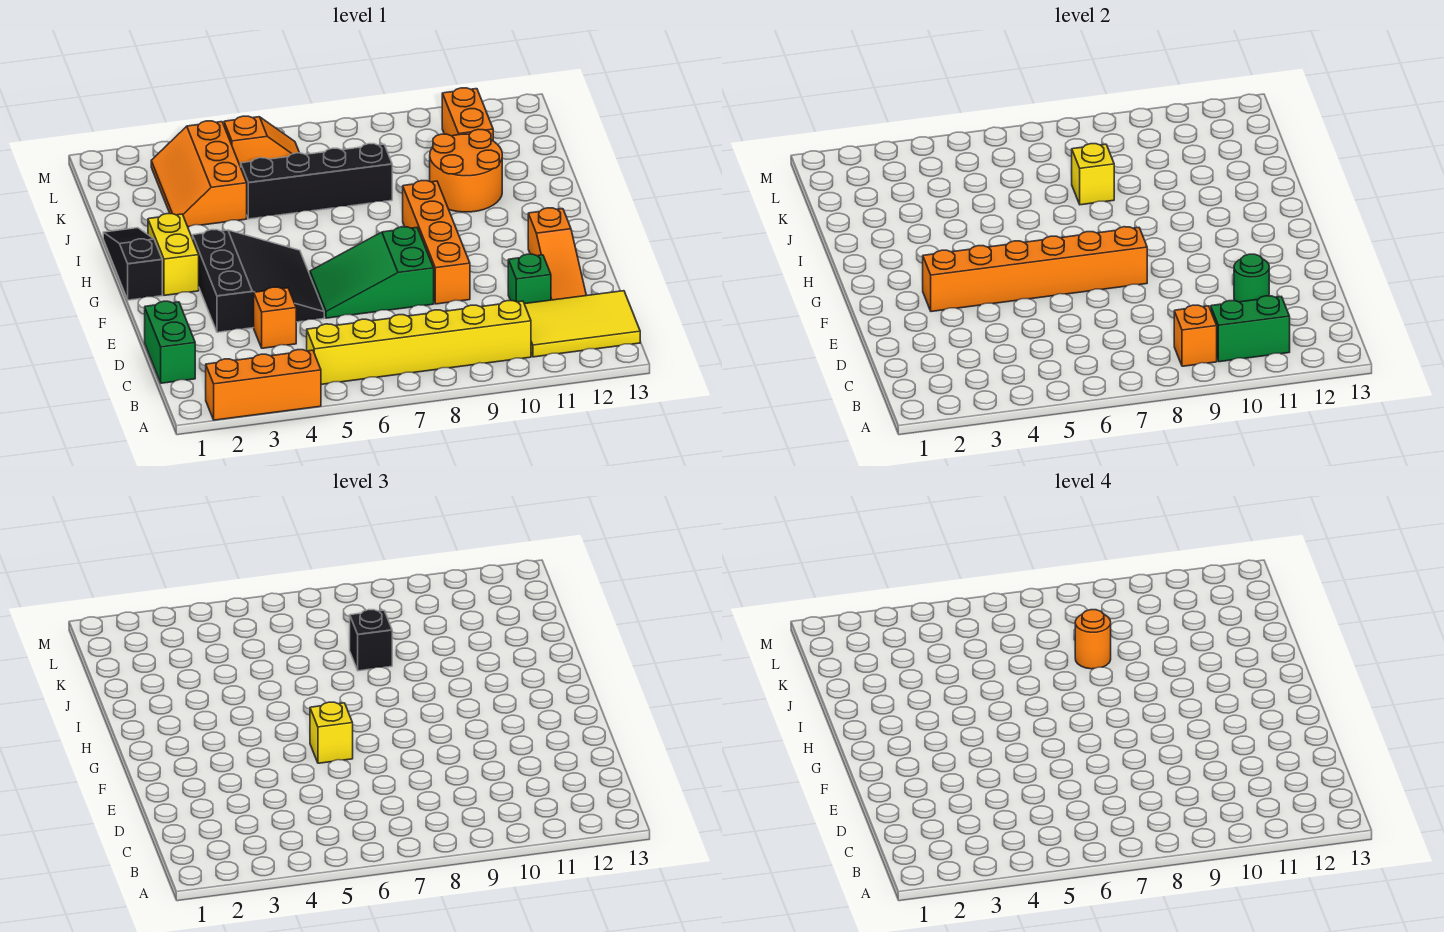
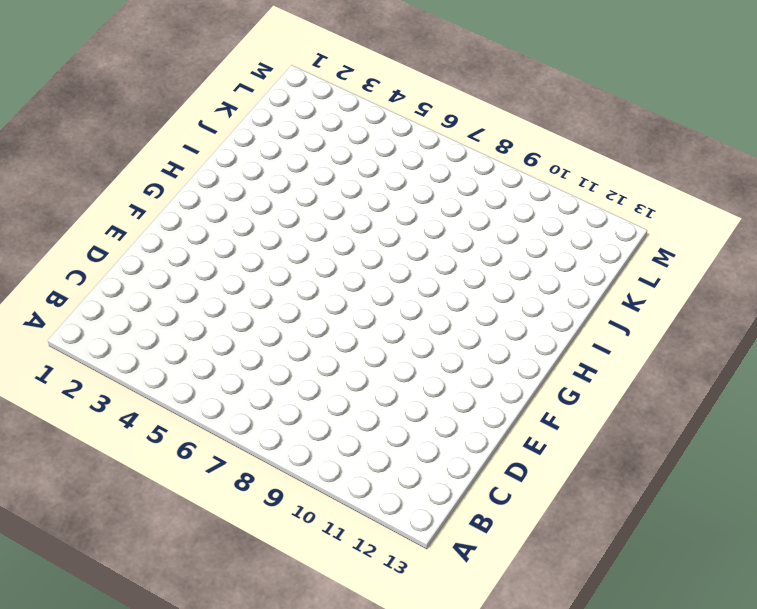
none -> orange brick A2:A4 level 1
none -> yellow brick B5:B10 level 1
none -> yellow tile B11:C13 level 1

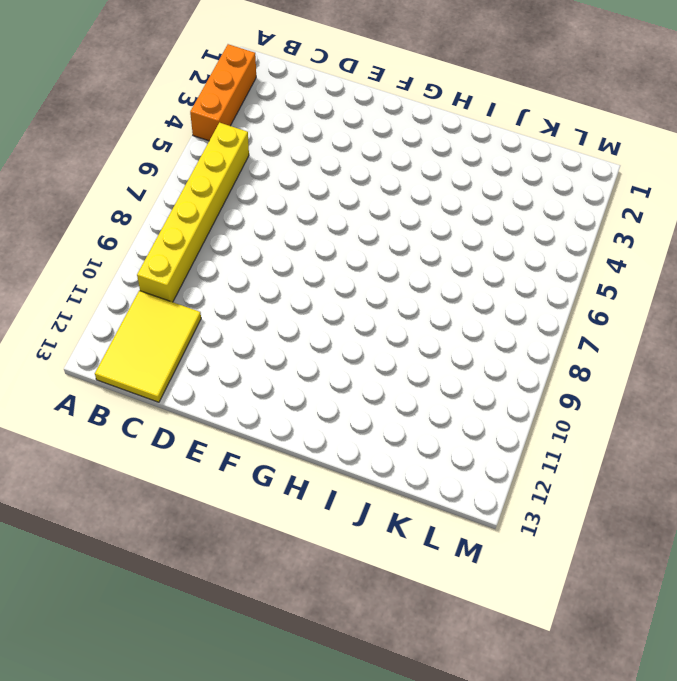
none -> green brick C1:D1 level 1
none -> orange brick D4 level 1
none -> green brick D11 level 1

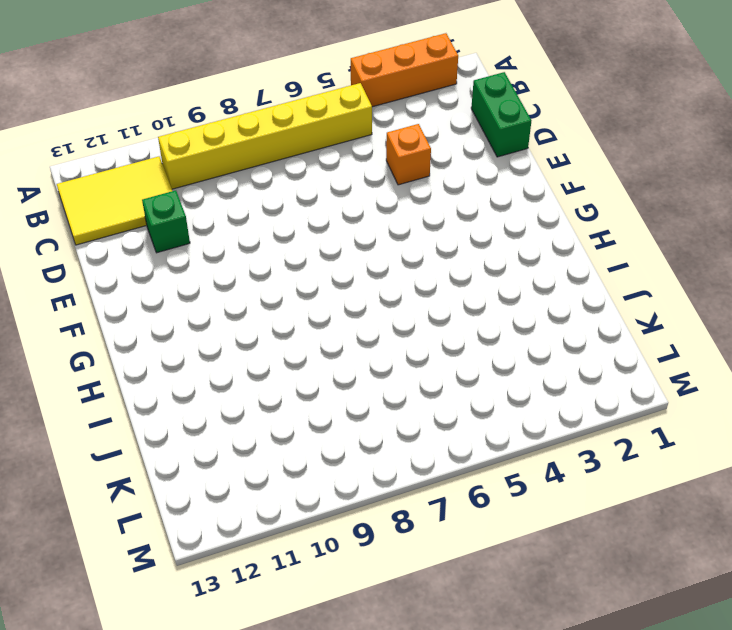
none -> orange slope D12:F12 level 1 top F
none -> black slope E3:G5 level 1 top 3
none -> green slope E6:F8 level 1 top 8

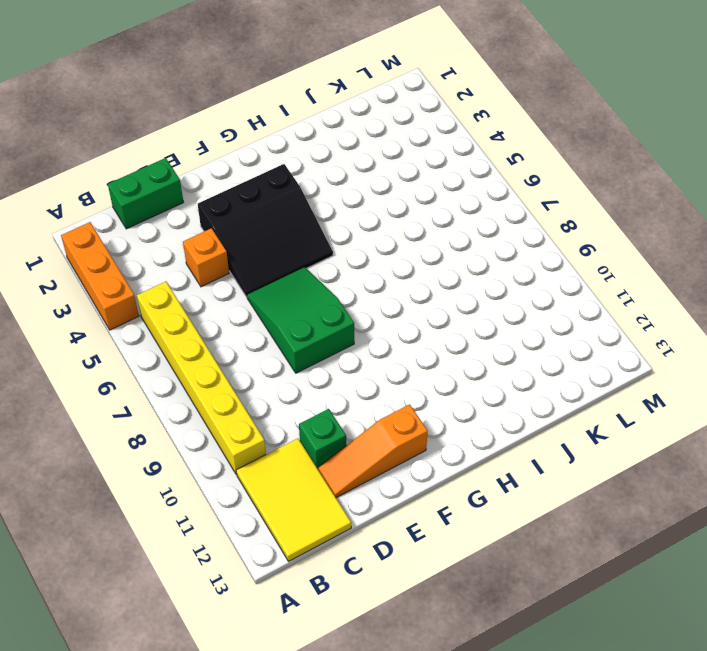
none -> orange brick E9:H9 level 1
none -> black slope G1:I1 level 1 top G
none -> yellow brick G2:H2 level 1

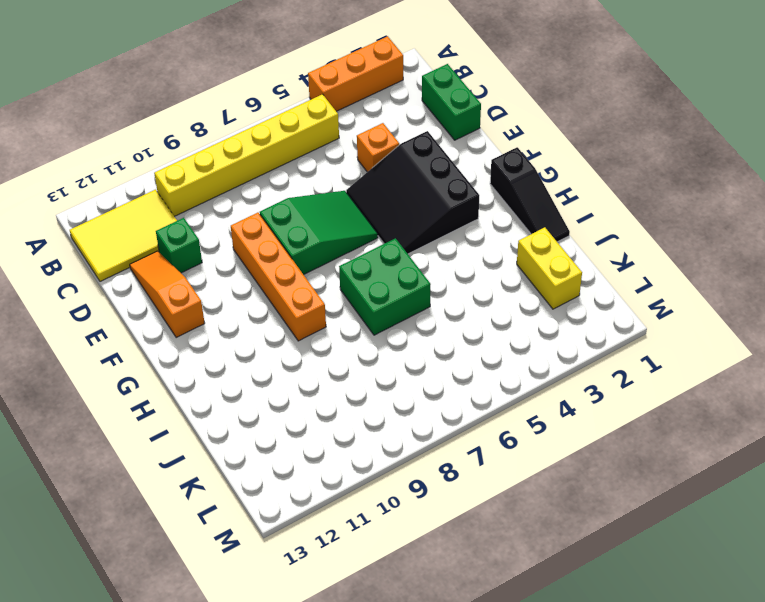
green brick H6:I7 level 1 -> none
yellow brick J2:K2 level 1 -> yellow brick G2:H2 level 1
none -> orange round brick I10:J11 level 1
none -> orange slope J3:L4 level 1 top 4
none -> black brick J5:J8 level 1

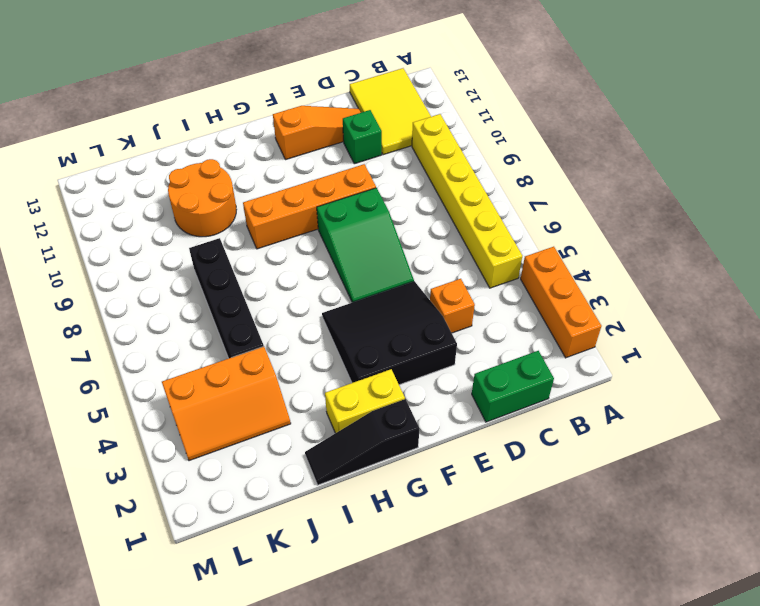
none -> orange brick K11:L11 level 1
none -> orange slope L5:L6 level 1 top 5
none -> orange brick B9 level 2

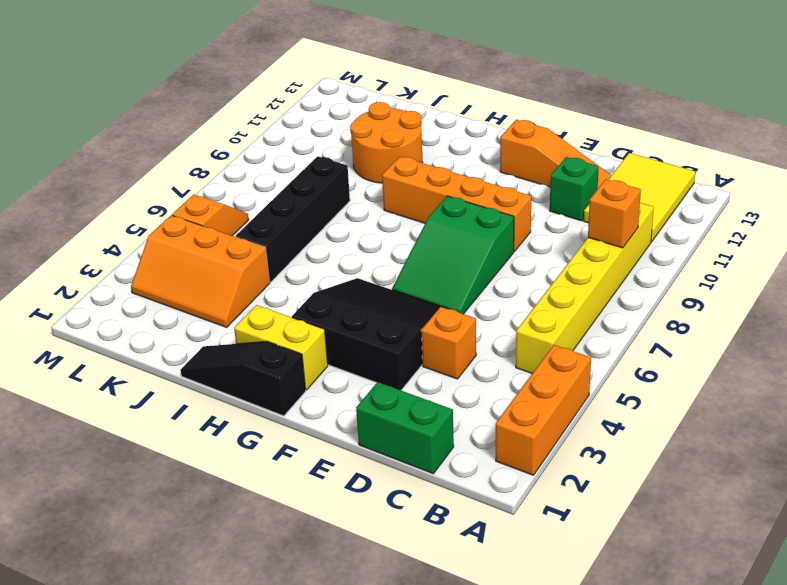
none -> orange brick K11:L11 level 1
none -> green brick B10:B11 level 2
none -> green round brick D11 level 2

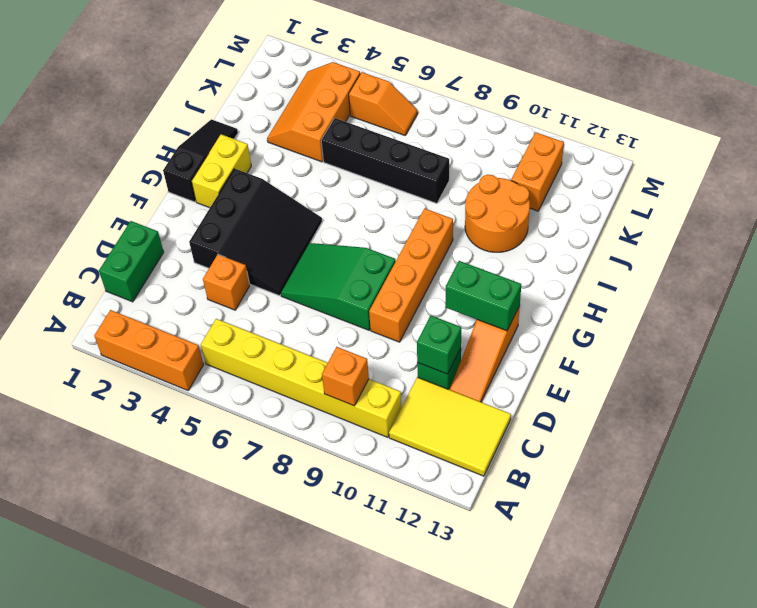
green brick D11 level 2 -> green round brick D11 level 2
green brick F11:F12 level 2 -> green brick B10:B11 level 2
none -> orange brick F3:F8 level 2
none -> yellow brick J8 level 2
none -> yellow brick F6 level 3

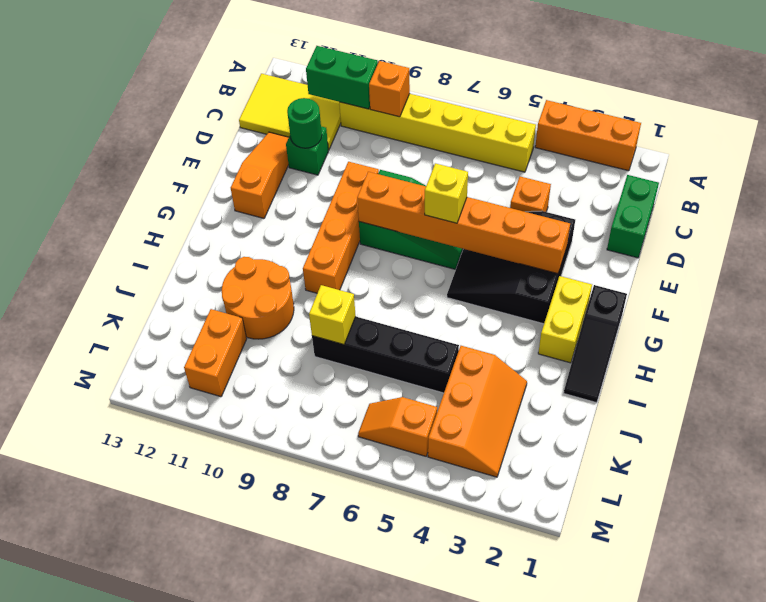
none -> black brick J8 level 3
none -> orange round brick J8 level 4

